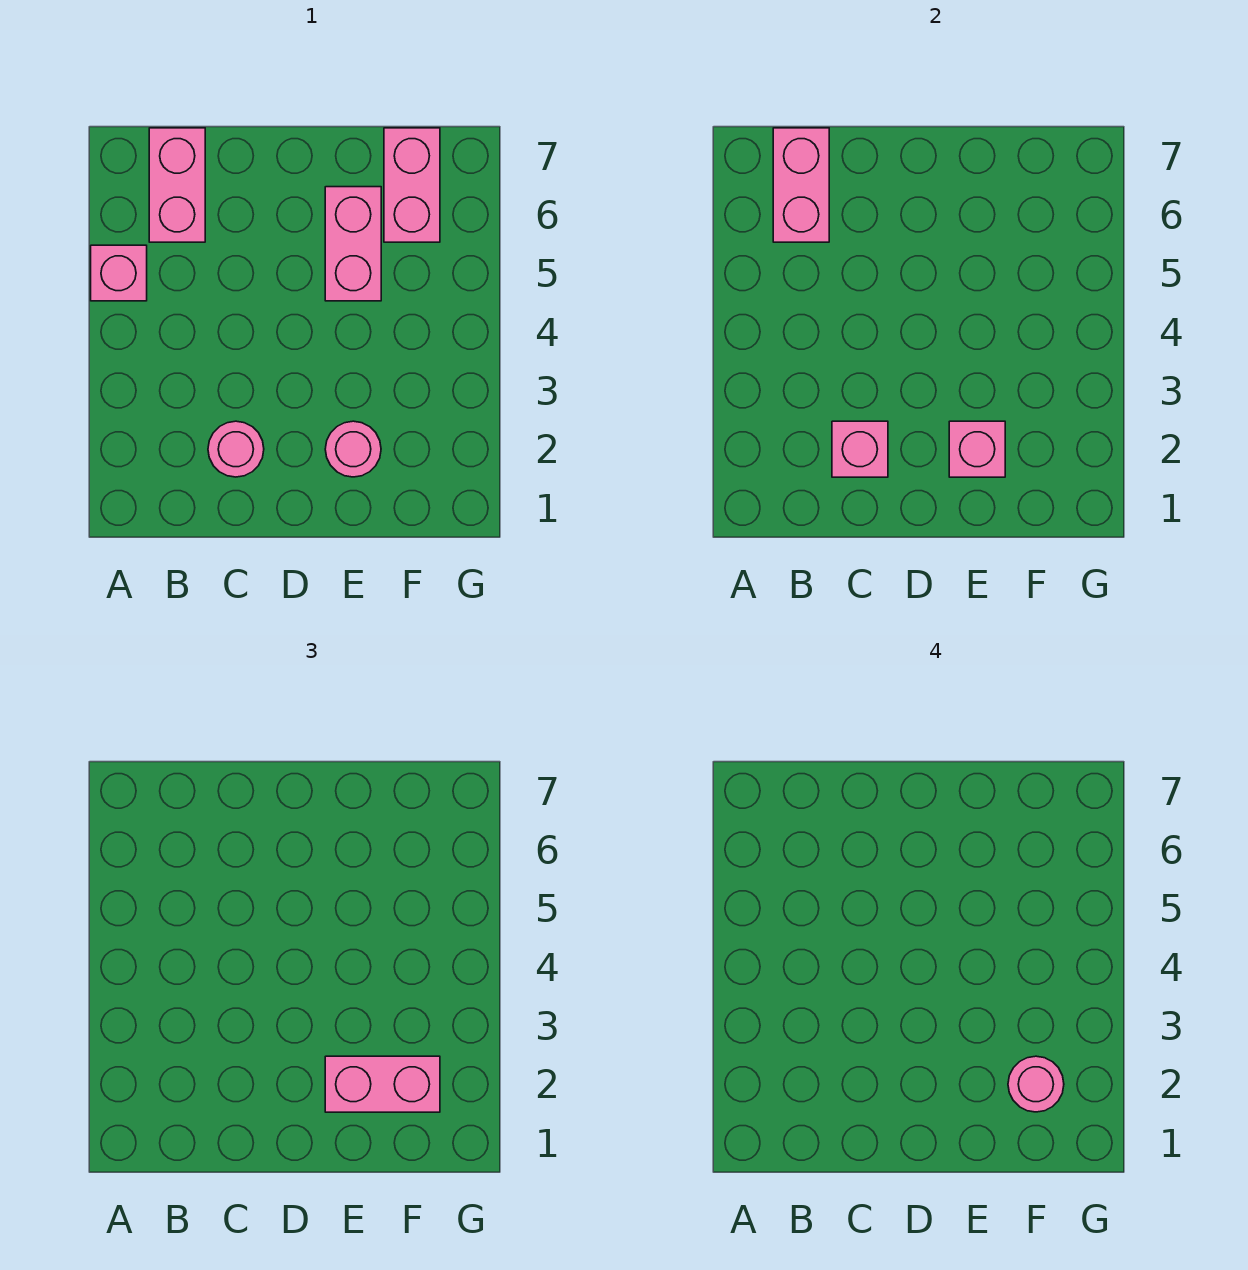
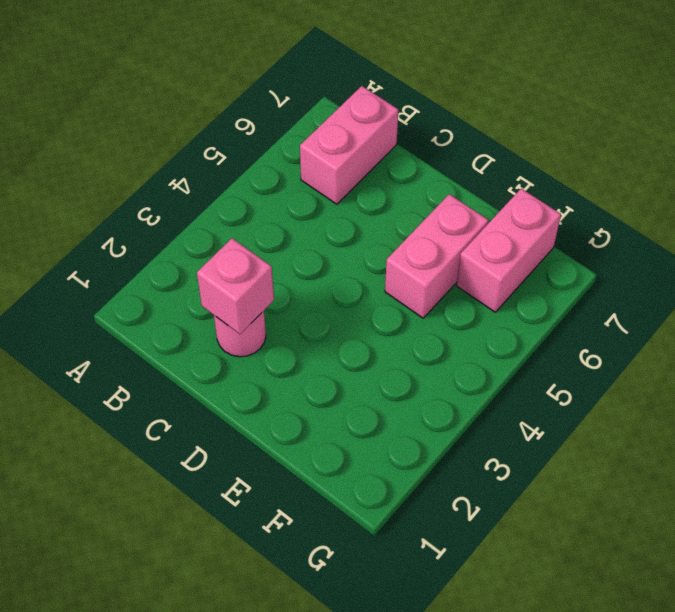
none -> pink brick A5 level 1
none -> pink round brick E2 level 1

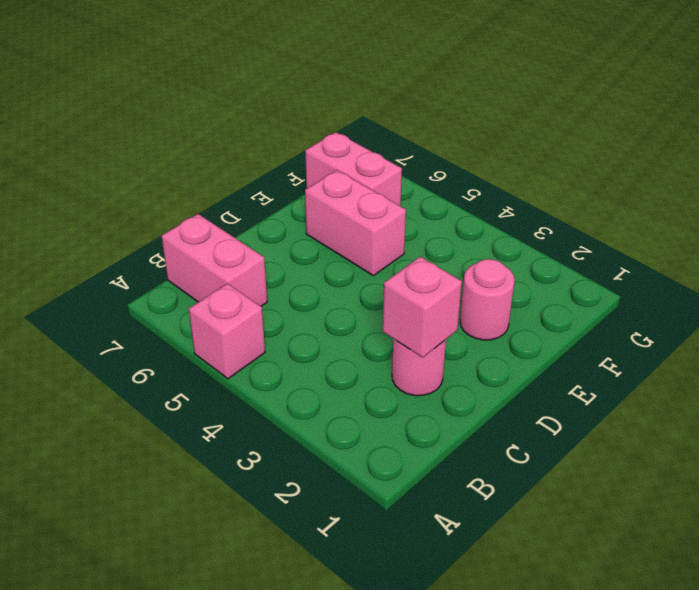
none -> pink brick B6:B7 level 2
none -> pink brick E2 level 2

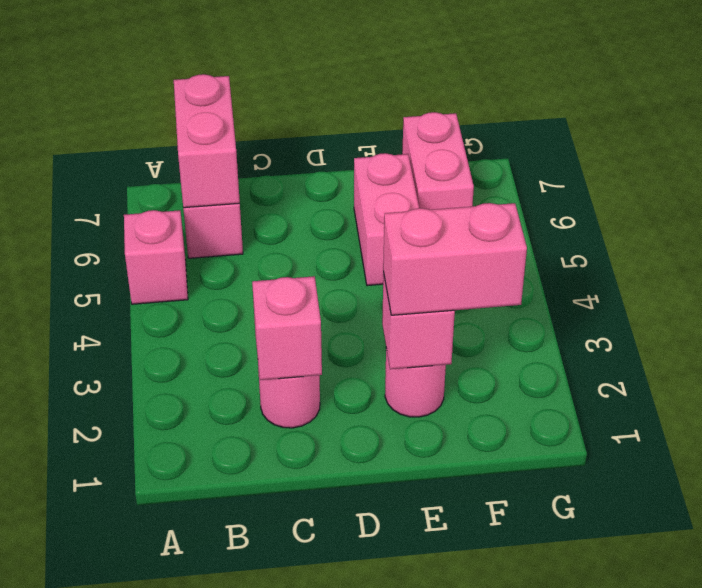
none -> pink round brick F2 level 4

